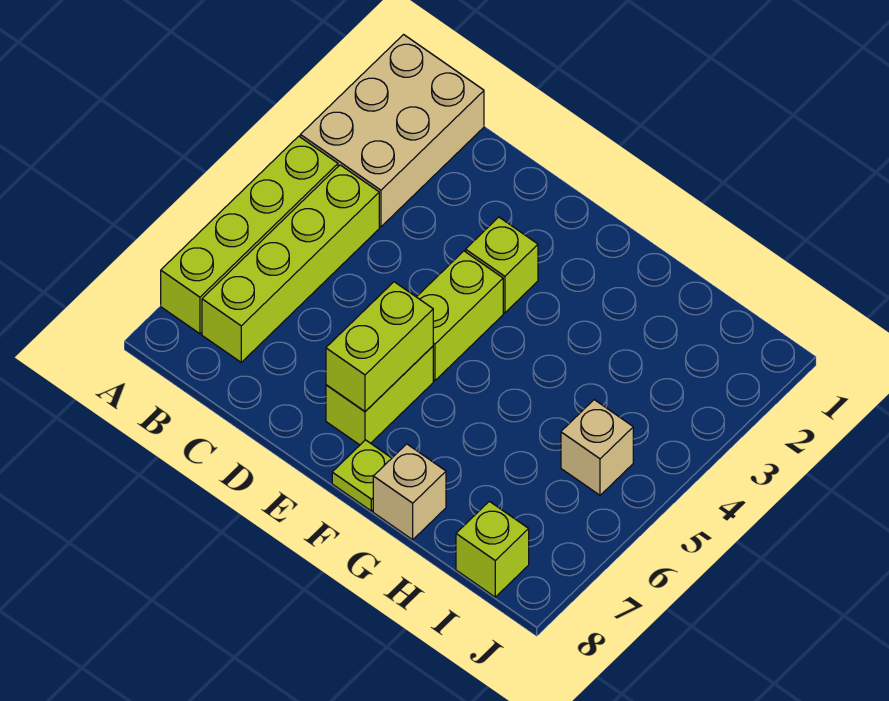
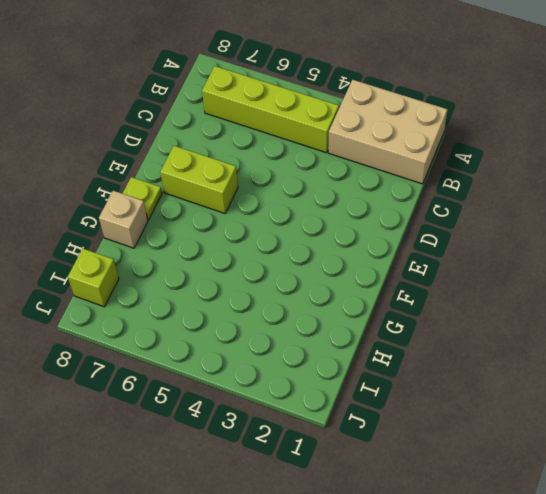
none -> lime brick A4:A7 level 1
none -> lime brick E3 level 1

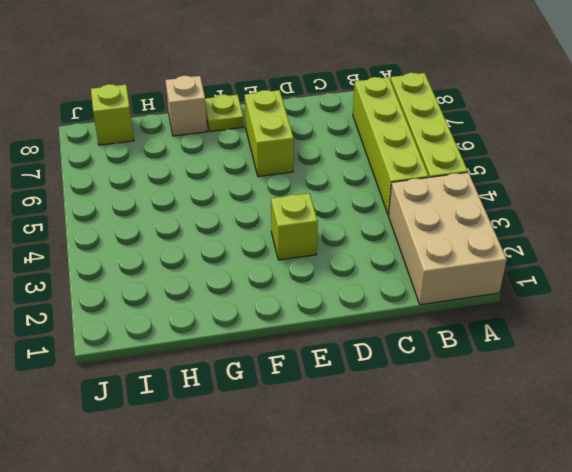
none -> lime brick E4:E5 level 1
none -> tan brick I5 level 1

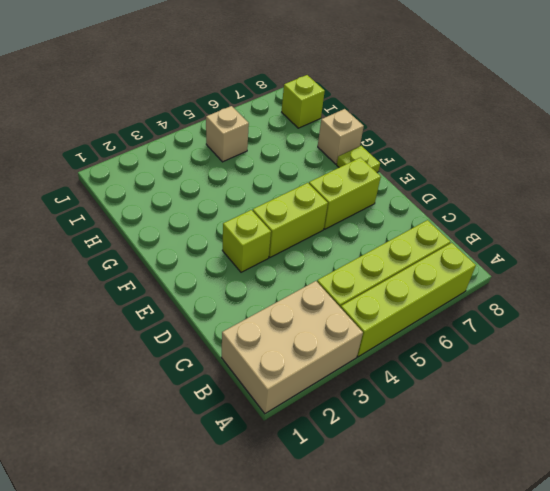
none -> lime brick E6:E7 level 2

